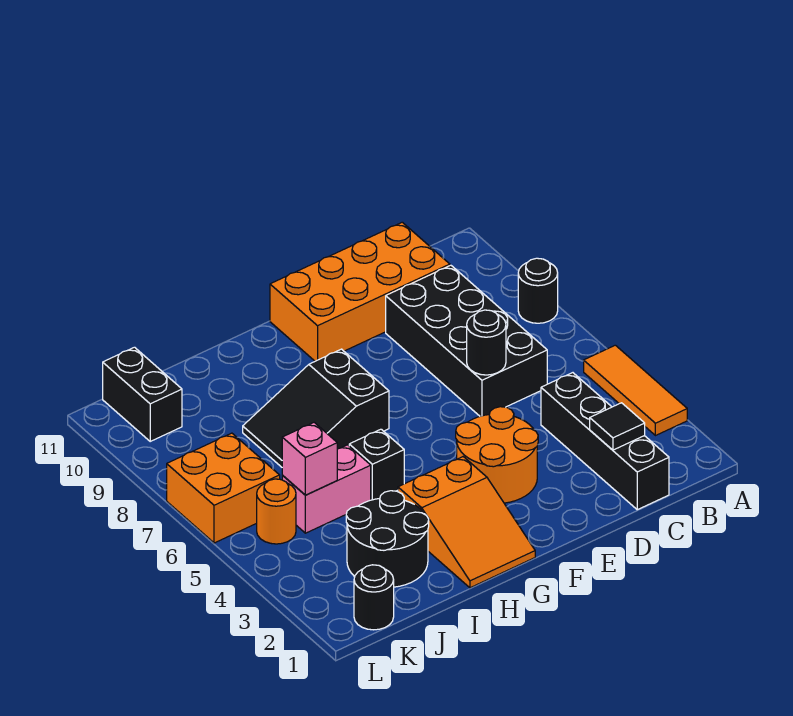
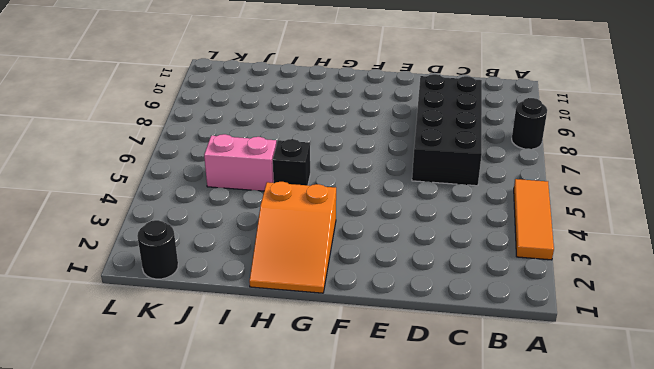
none -> black brick C1:C4 level 1
none -> orange brick C10:F11 level 1
none -> orange round brick E3:F4 level 1

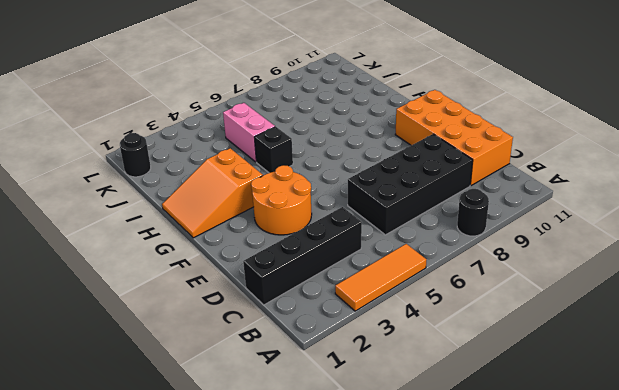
none -> black slope G7:I8 level 1 top G
none -> black round brick I2:J3 level 1
none -> orange round brick K5 level 1

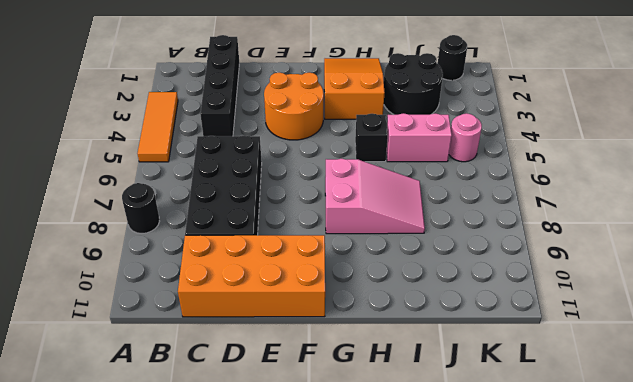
pink slope G7:I8 level 1 top G -> black slope G7:I8 level 1 top G
pink round brick K5 level 1 -> orange round brick K5 level 1
none -> orange brick K6:L7 level 1
none -> black brick K10:K11 level 1
none -> black tile C2 level 2

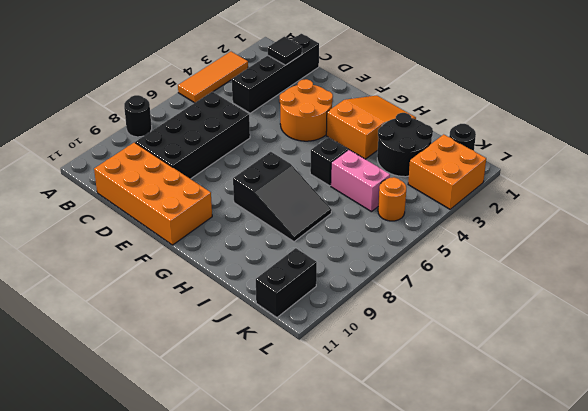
orange brick K2:L3 level 1 -> orange brick K6:L7 level 1
none -> black round brick D6 level 2
none -> pink brick J5 level 2

